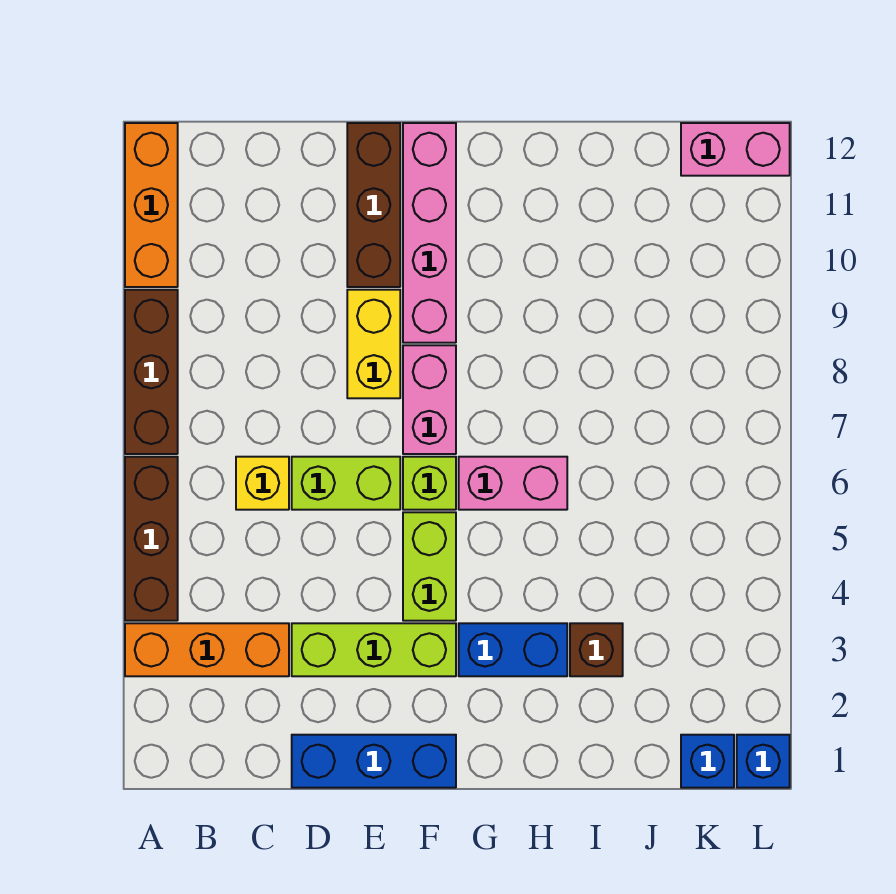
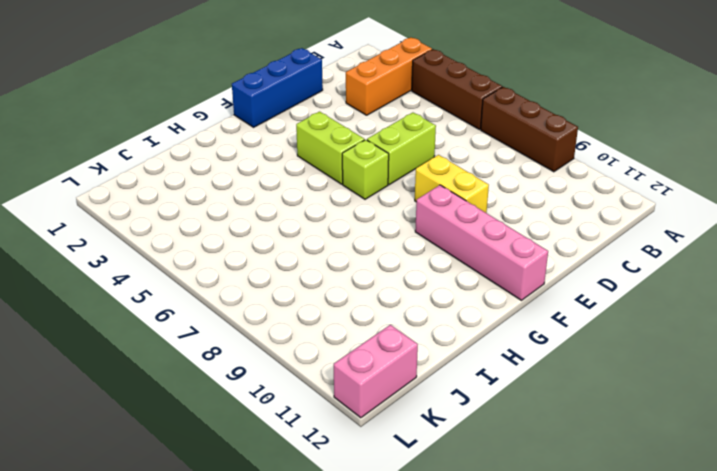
none -> orange brick A10:A12 level 1
none -> yellow brick C6 level 1
none -> lime brick D3:F3 level 1

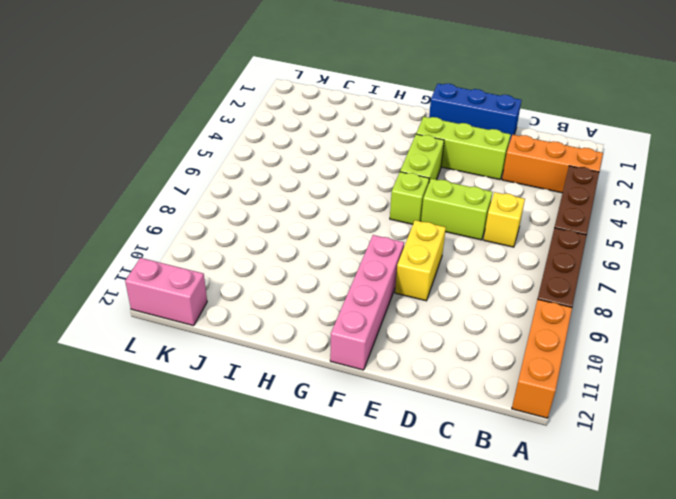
none -> brown brick E10:E12 level 1
none -> pink brick F7:F8 level 1
none -> blue brick G3:H3 level 1

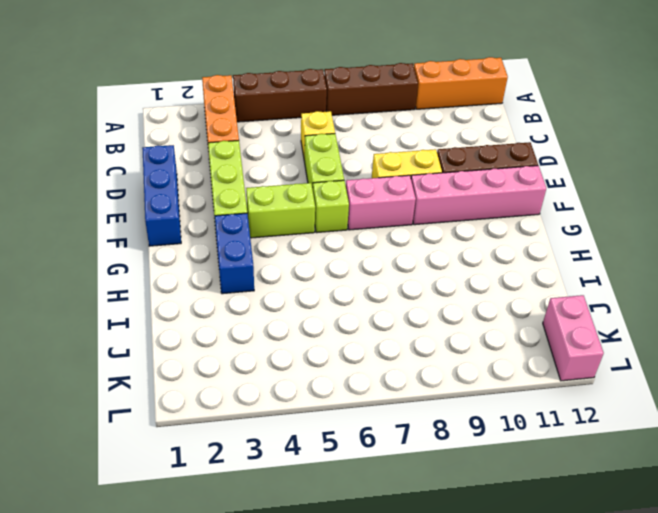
none -> pink brick G6:H6 level 1
none -> brown brick I3 level 1
none -> blue brick K1 level 1

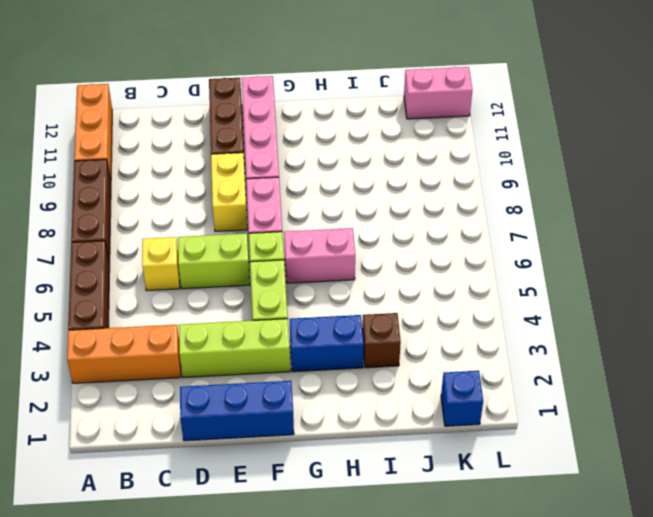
none -> blue brick L1 level 1

